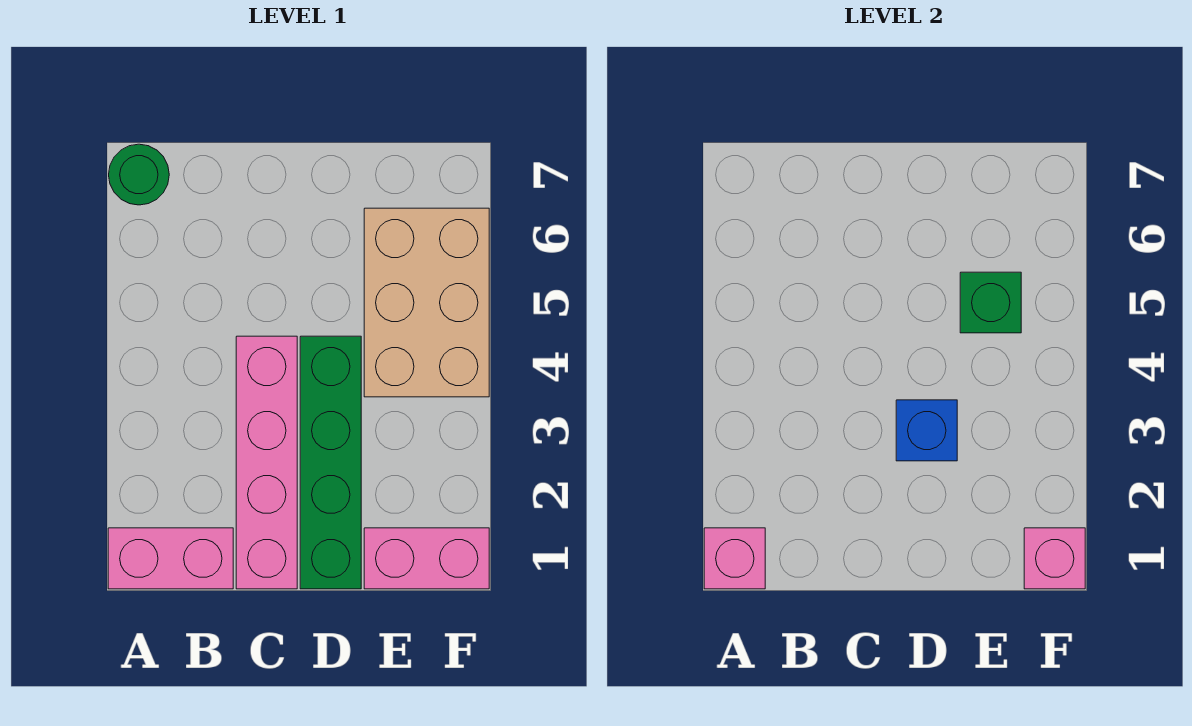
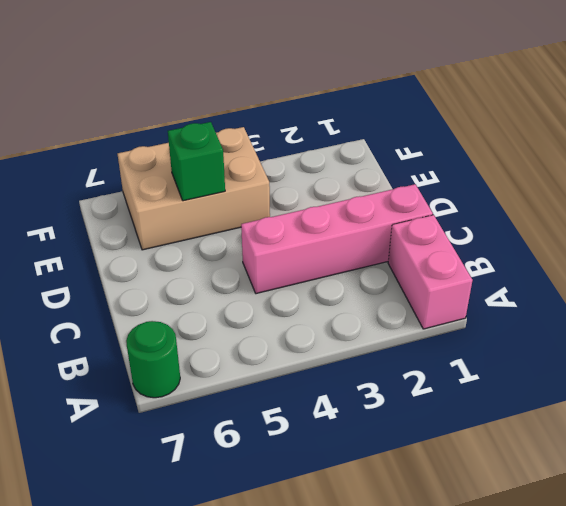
none -> green brick D1:D4 level 1
none -> pink brick E1:F1 level 1

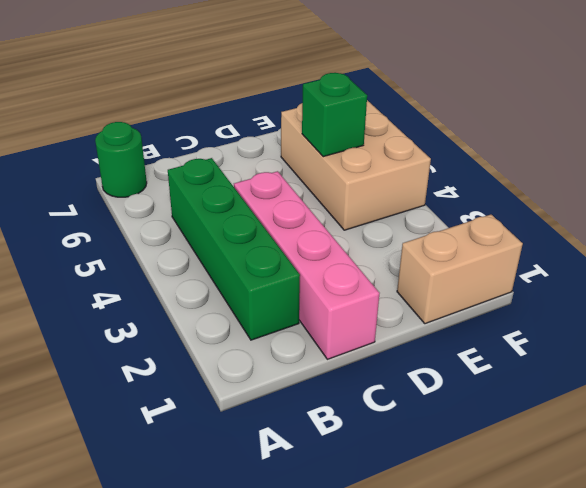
green brick B2:B5 level 1 -> green brick D1:D4 level 1
tan brick E1:F1 level 1 -> pink brick E1:F1 level 1
none -> pink brick A1:B1 level 1
none -> pink brick A1 level 2

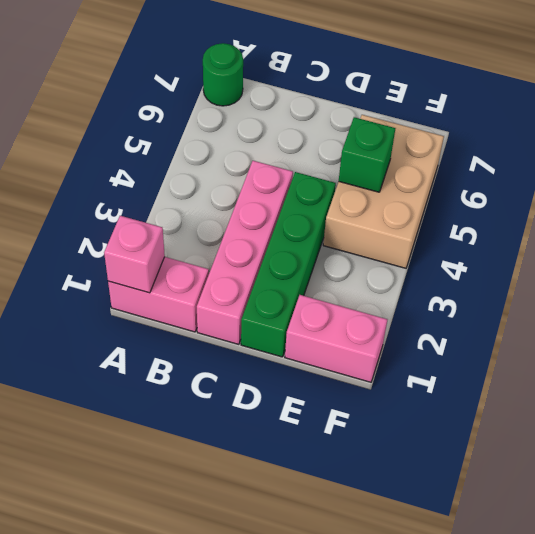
none -> blue brick D3 level 2
none -> pink brick F1 level 2

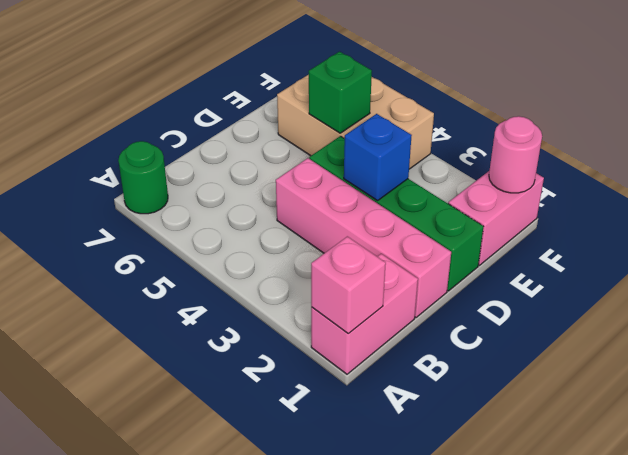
pink round brick F1 level 2 -> pink brick F1 level 2

